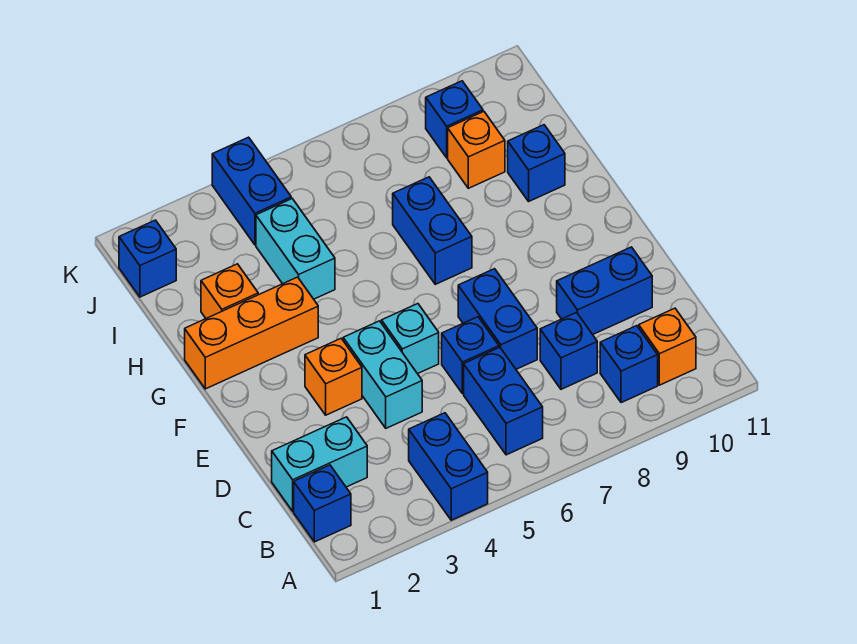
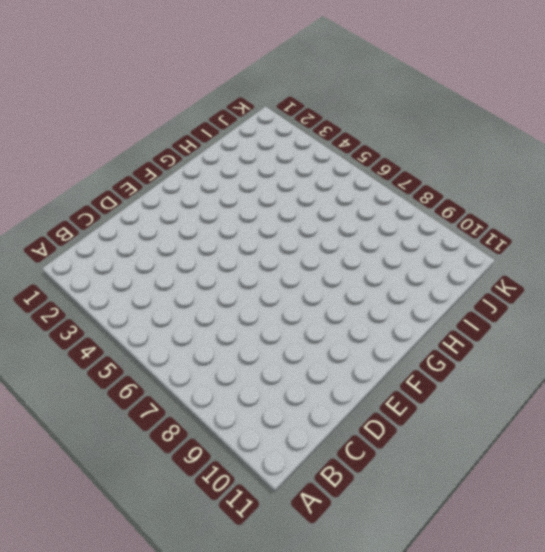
none -> blue brick A4:B4 level 1
none -> blue brick B1 level 1
none -> blue brick B6:C6 level 1

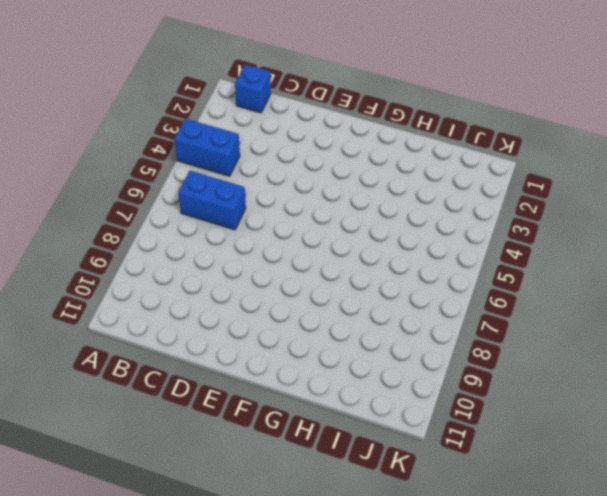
none -> blue brick B9 level 1
none -> orange brick B10 level 1
none -> cyan brick C1:C2 level 1

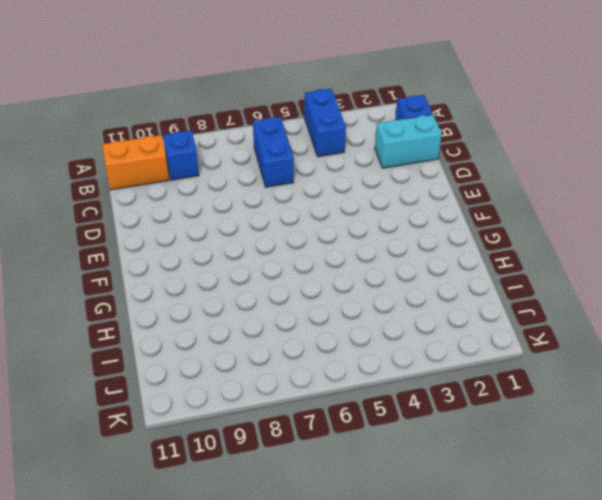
orange brick B10:B11 level 1 -> orange brick B10 level 1
none -> blue brick C8 level 1
none -> cyan brick D4:E4 level 1
none -> blue brick D6 level 1

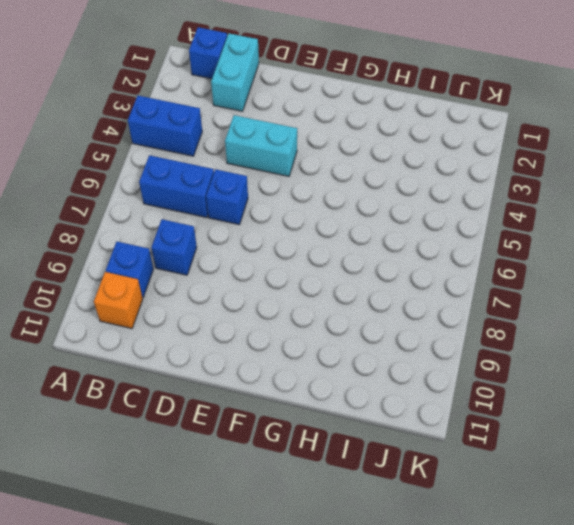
none -> blue brick D7:E7 level 1
none -> blue brick D9:D10 level 1
none -> orange brick E3 level 1

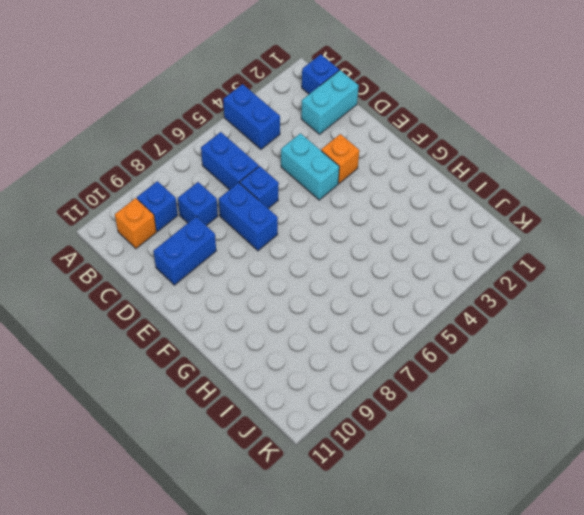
none -> cyan brick E5 level 1
none -> orange brick G1:G3 level 1
none -> blue brick G7:H7 level 1

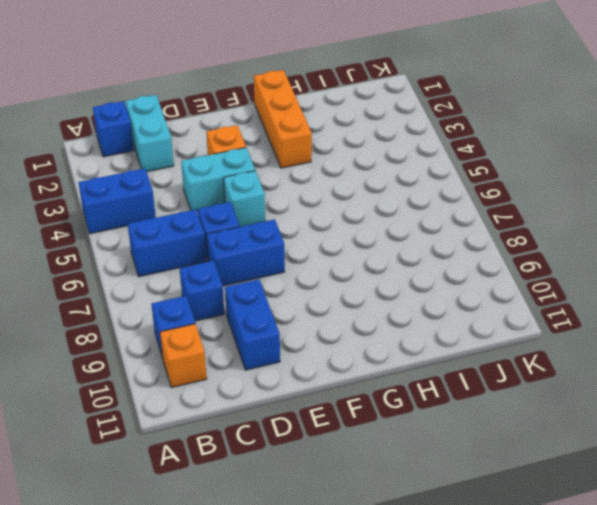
none -> blue brick G7:H7 level 1
none -> orange brick H2 level 1
none -> cyan brick H4:I4 level 1

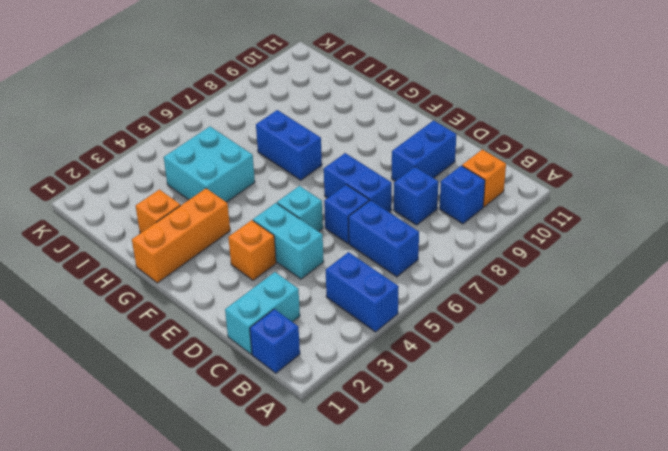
cyan brick H4:I5 level 1 -> cyan brick H4:I4 level 1
none -> blue brick H10 level 1
none -> orange brick I9 level 1
none -> blue brick J1 level 1

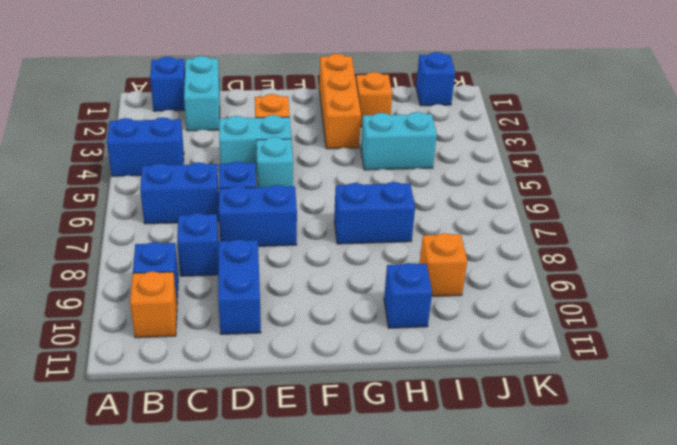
none -> blue brick J4:K4 level 1
none -> blue brick J9 level 1

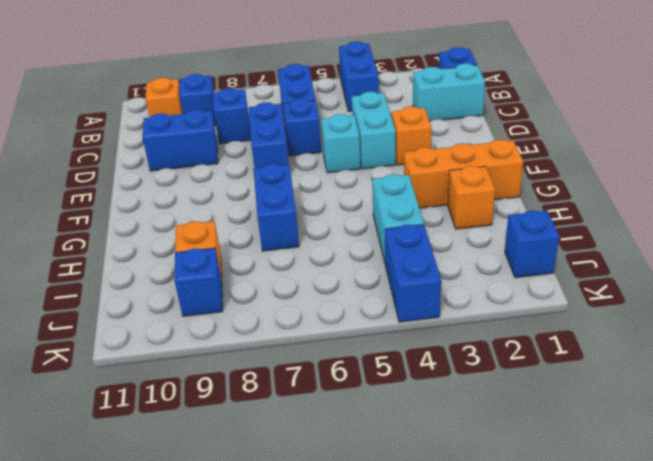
none -> blue brick H10 level 1

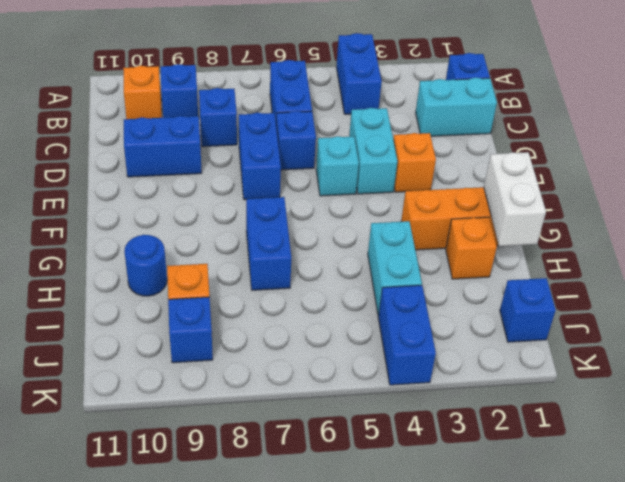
white brick G1:H1 level 2 -> none
blue round brick H10 level 1 -> blue brick H10 level 1

